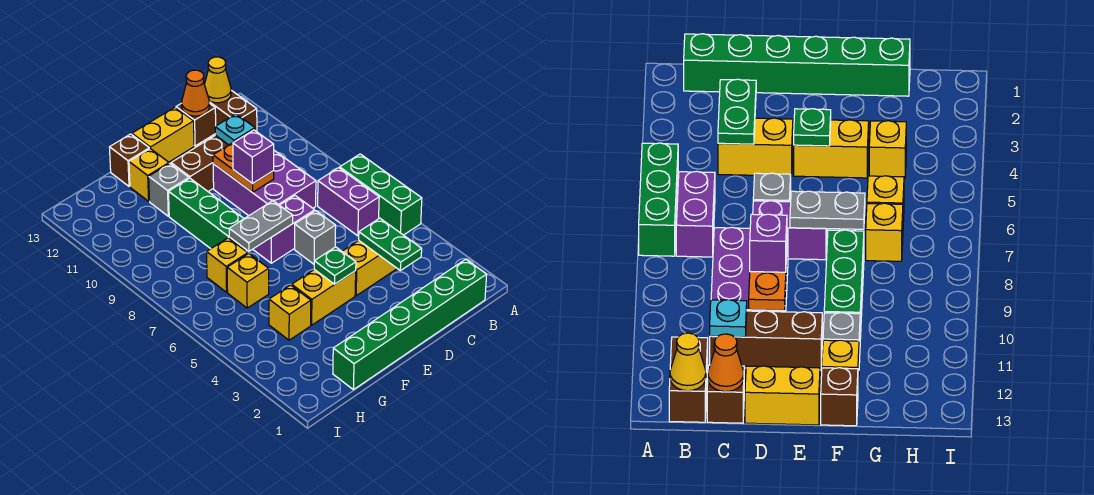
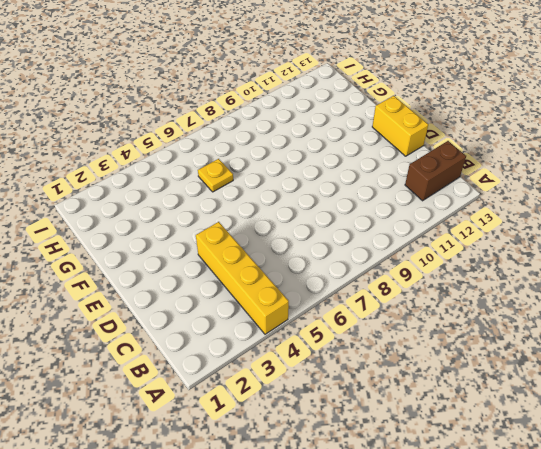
yellow brick A4:D4 level 1 -> yellow brick C4:D4 level 1
yellow plate G6 level 1 -> yellow brick G6 level 1
none -> green brick A5:A7 level 1
none -> green brick B1:G1 level 1
none -> purple brick B6:B7 level 1

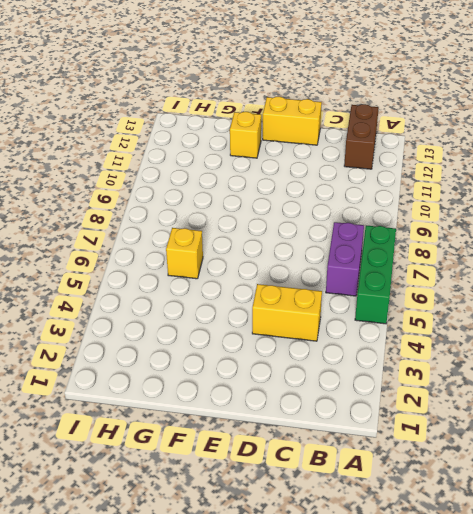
none -> green brick B1:G1 level 1
none -> purple brick C8:D10 level 1
none -> brown brick C11:E11 level 1

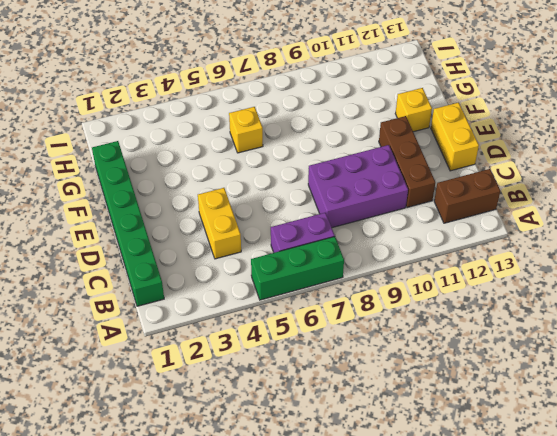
none -> brown brick C13 level 1
none -> grey brick D6 level 1
none -> purple brick D7:E7 level 1

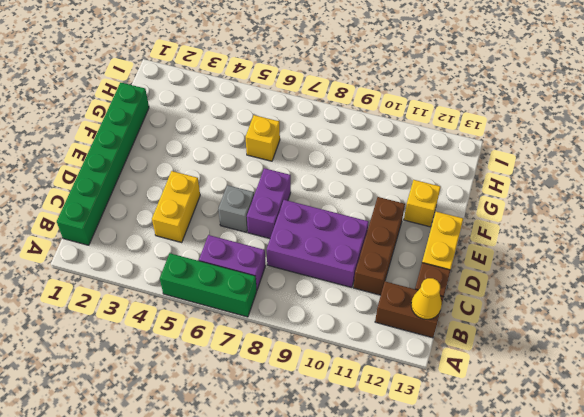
none -> yellow brick E4:F4 level 1
none -> green brick F8:F10 level 1
none -> grey brick F11 level 1

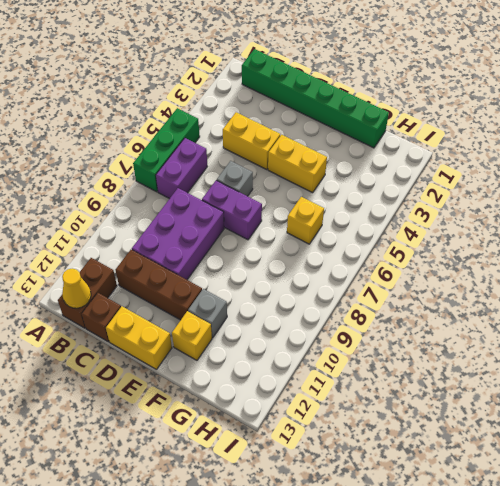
none -> green brick F8:F10 level 1
none -> brown brick F13 level 1
none -> yellow brick G4 level 1

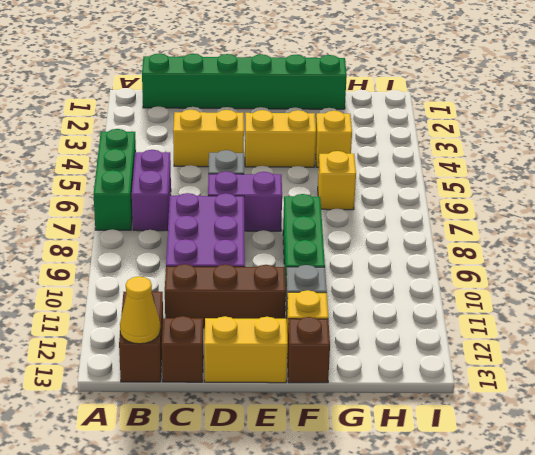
none -> yellow brick G7 level 1
none -> green plate C3:C4 level 2
none -> cyan plate C11 level 2

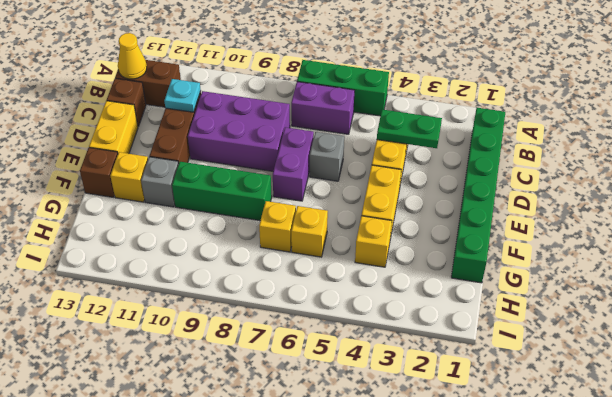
none -> orange cone C13 level 2
none -> orange plate D9:D10 level 2
none -> green plate E4 level 2

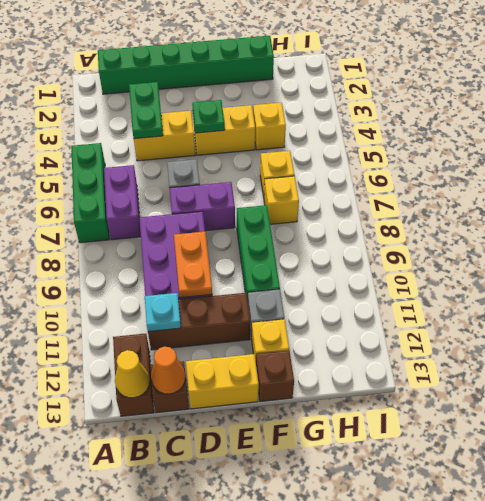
none -> grey plate E7:F7 level 2
none -> purple brick D9 level 3

